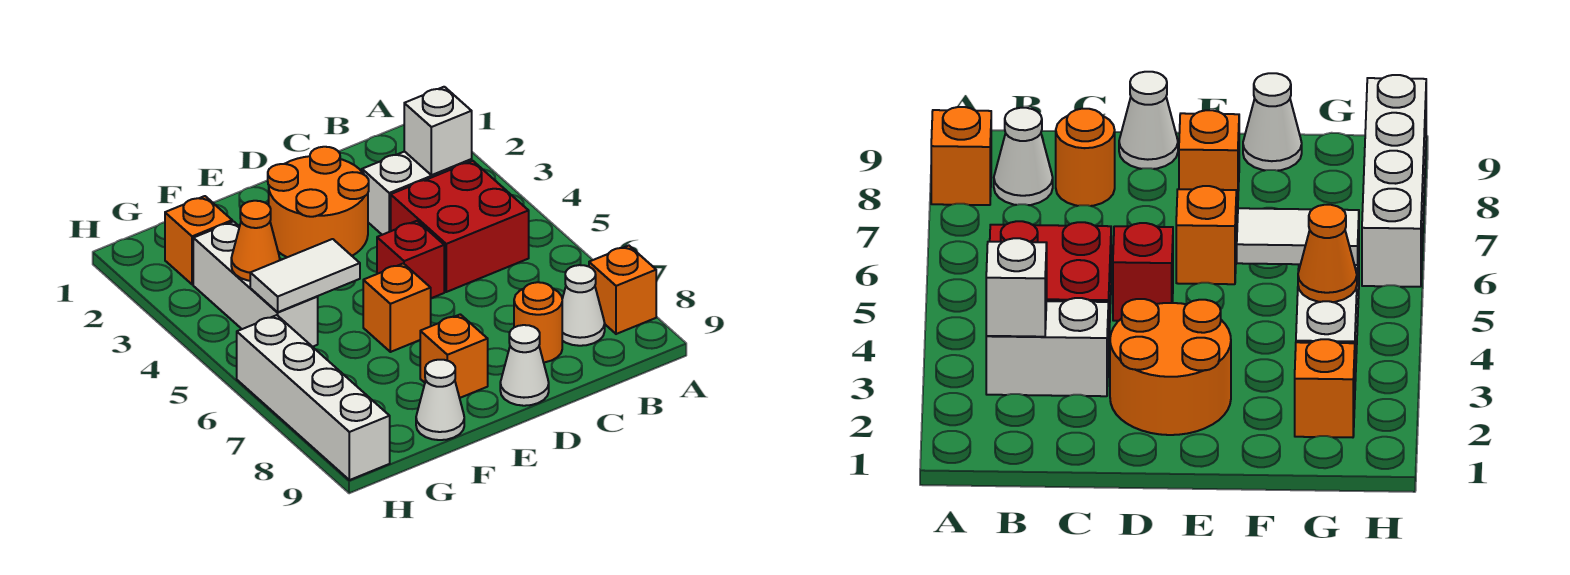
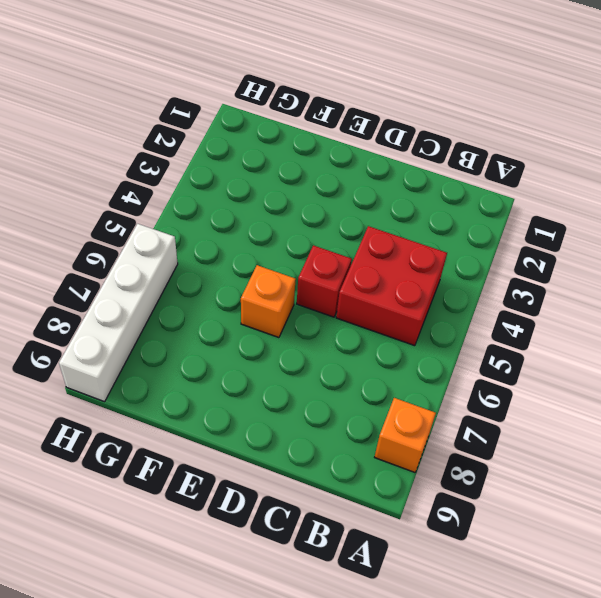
none -> white brick B3:C3 level 1
none -> white cone B8 level 1
none -> orange round brick C8 level 1

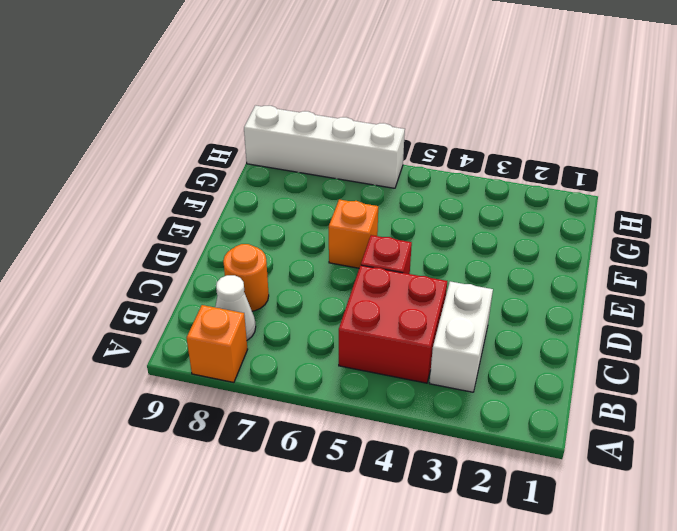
none -> orange round brick D2:E3 level 1
none -> white cone D9 level 1
none -> orange brick E8 level 1

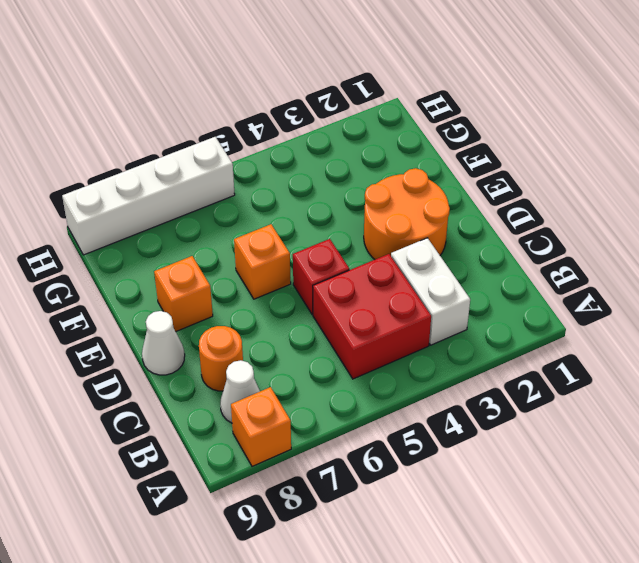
none -> white cone F9 level 1
none -> orange brick G2 level 1
none -> white brick G3:G5 level 1

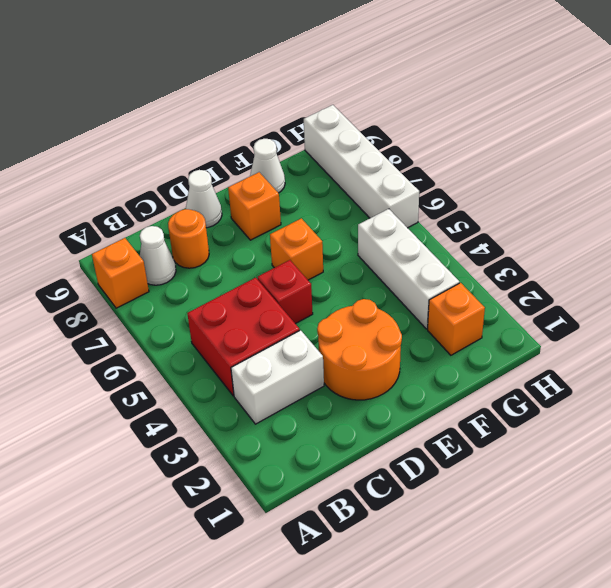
none -> white brick B3 level 2
none -> white tile F5:G5 level 2
none -> orange cone G4 level 2

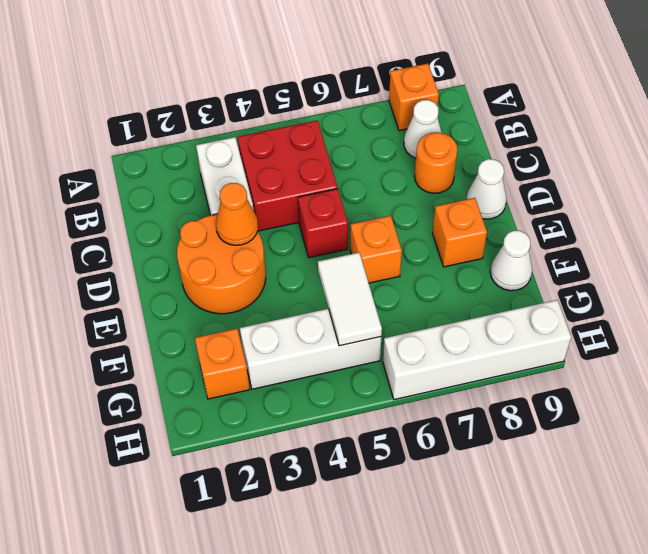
orange cone D3 level 2 -> orange cone G4 level 2
none -> white brick B3 level 2

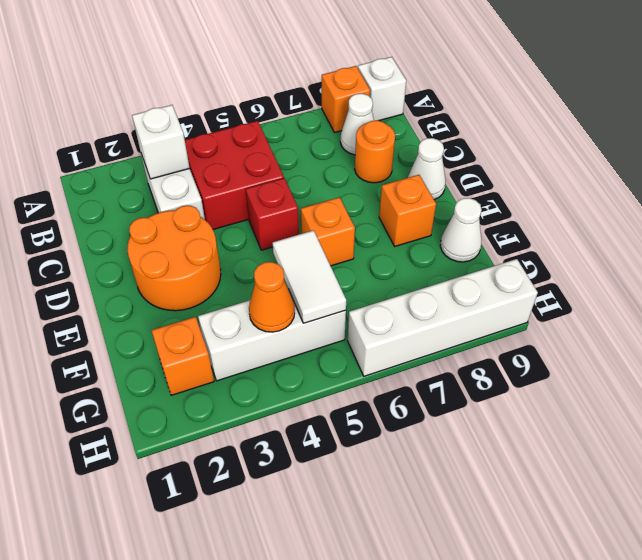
white brick A9 level 1 -> none

